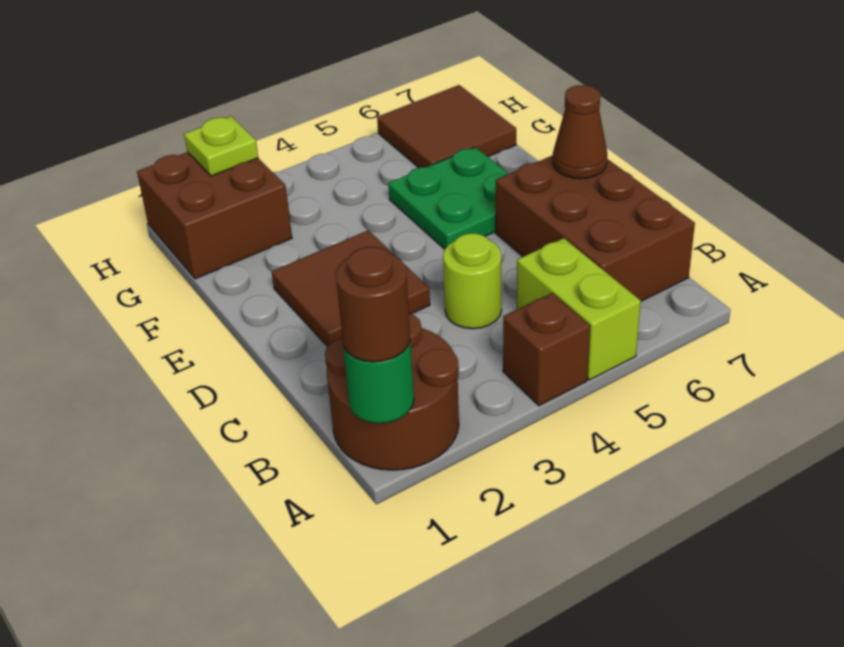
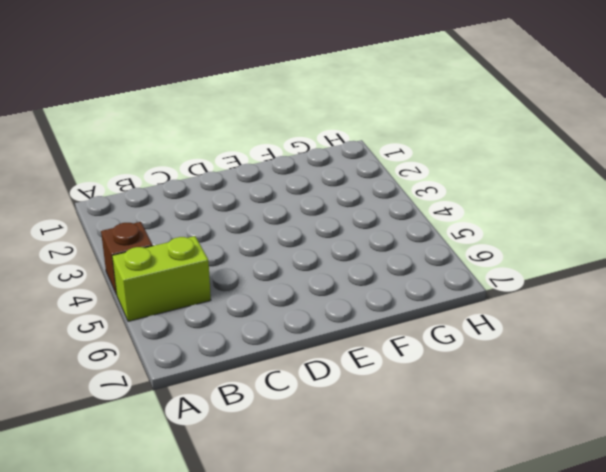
none -> brown round brick A1:B2 level 1
none -> brown brick B6:D7 level 1
none -> lime round brick C4 level 1

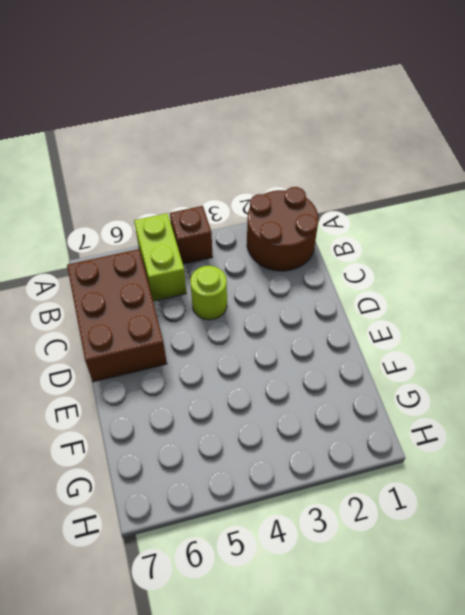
none -> brown tile D2:E3 level 1
none -> green plate E5:F6 level 1
none -> brown brick G1:H2 level 1

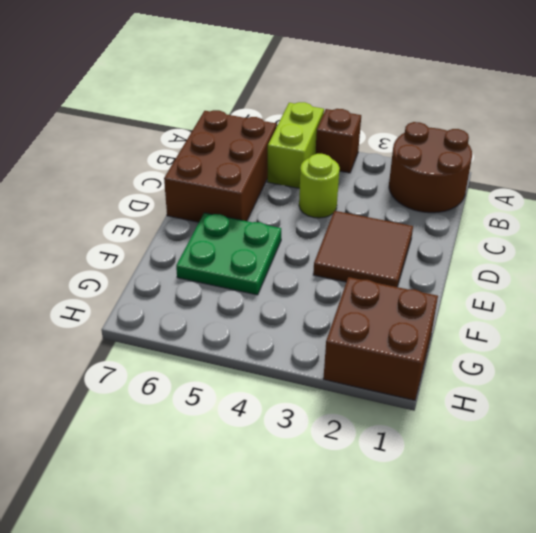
none -> brown tile G6:H7 level 1
none -> green round brick A1 level 2
none -> brown cone D7 level 2

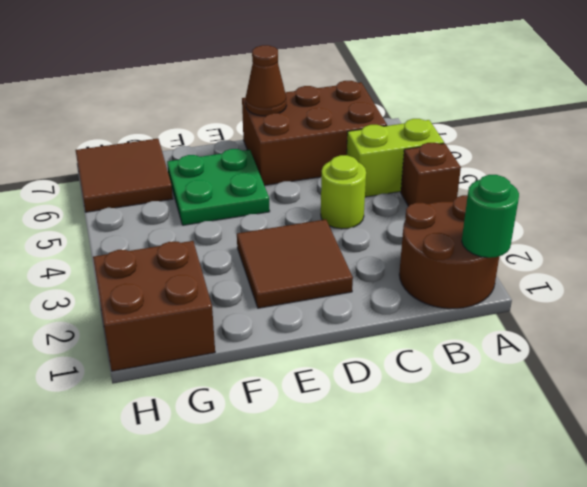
none -> lime plate H2 level 2
none -> brown round brick A1 level 3

